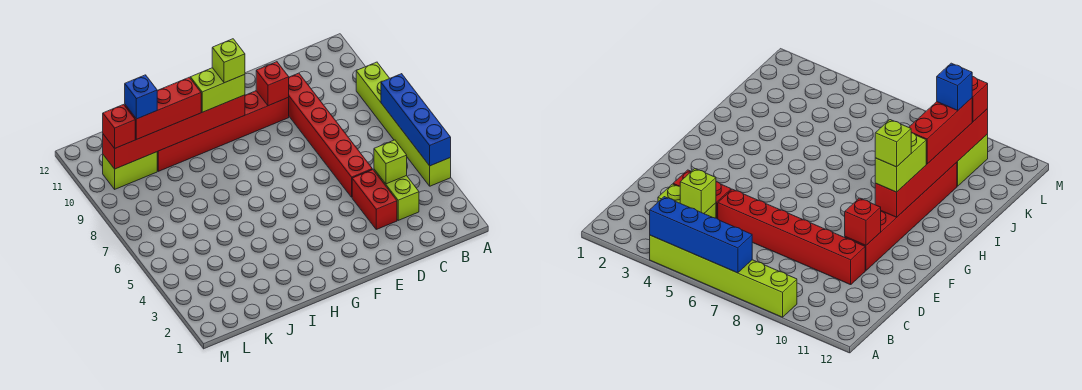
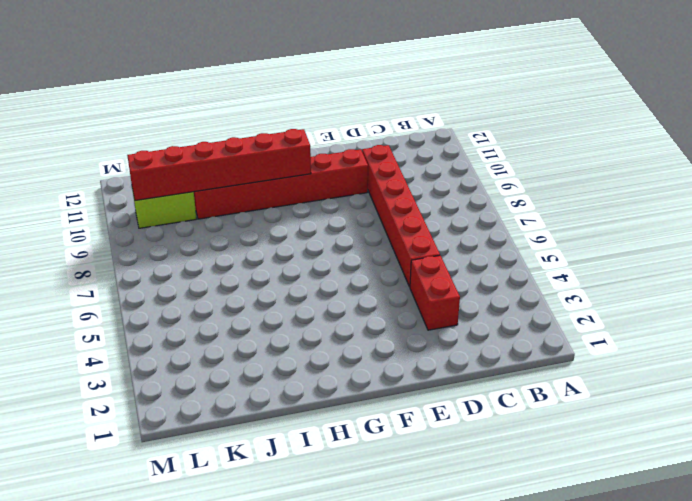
none -> lime brick A4:A9 level 1
none -> lime brick C3:C4 level 1
none -> blue brick A4:A7 level 2

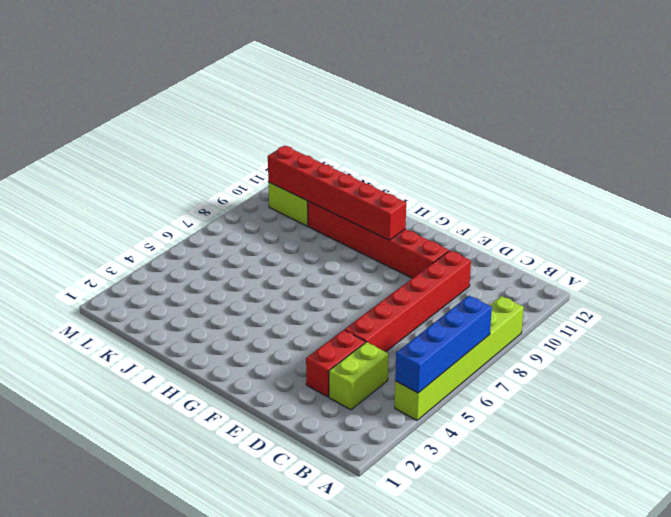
none -> lime brick C4 level 2
none -> red brick E10 level 2
none -> lime brick G10:H10 level 3

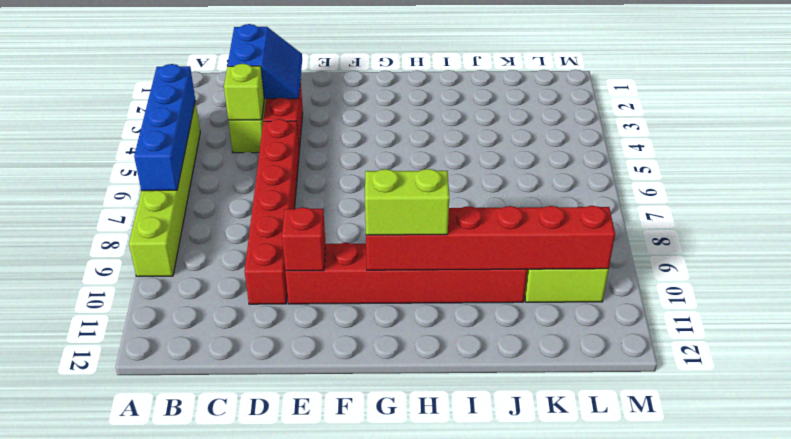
blue slope C2:D3 level 2 top C -> none
none -> red brick I10:K10 level 3
none -> red brick L10 level 3
none -> lime brick G10 level 4

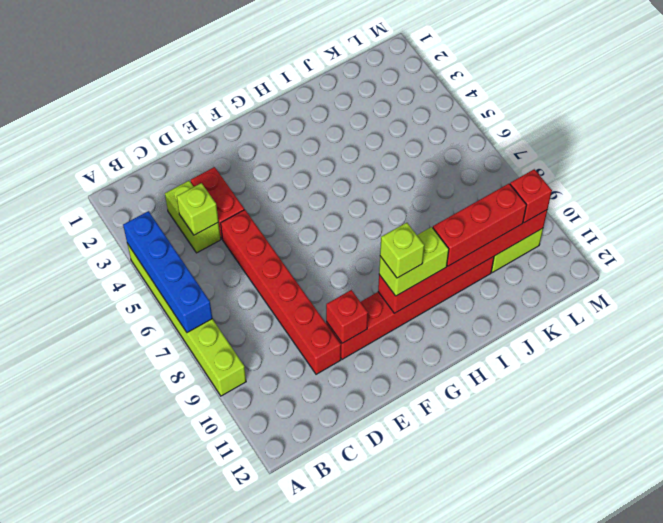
none -> blue brick K10 level 4

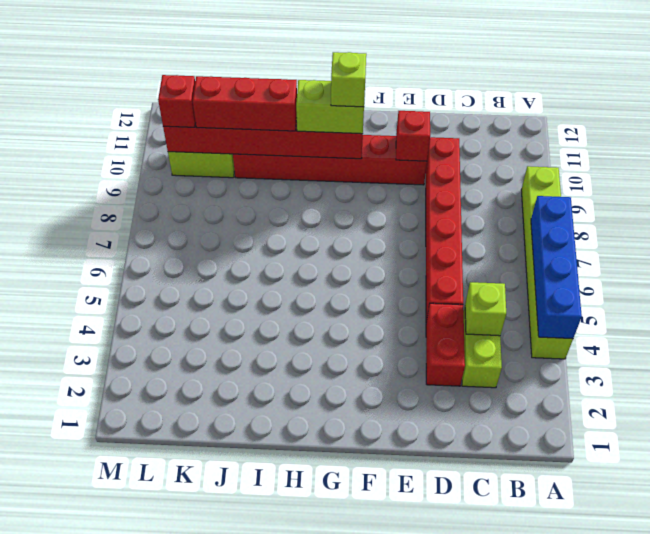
none -> blue brick K10 level 4

